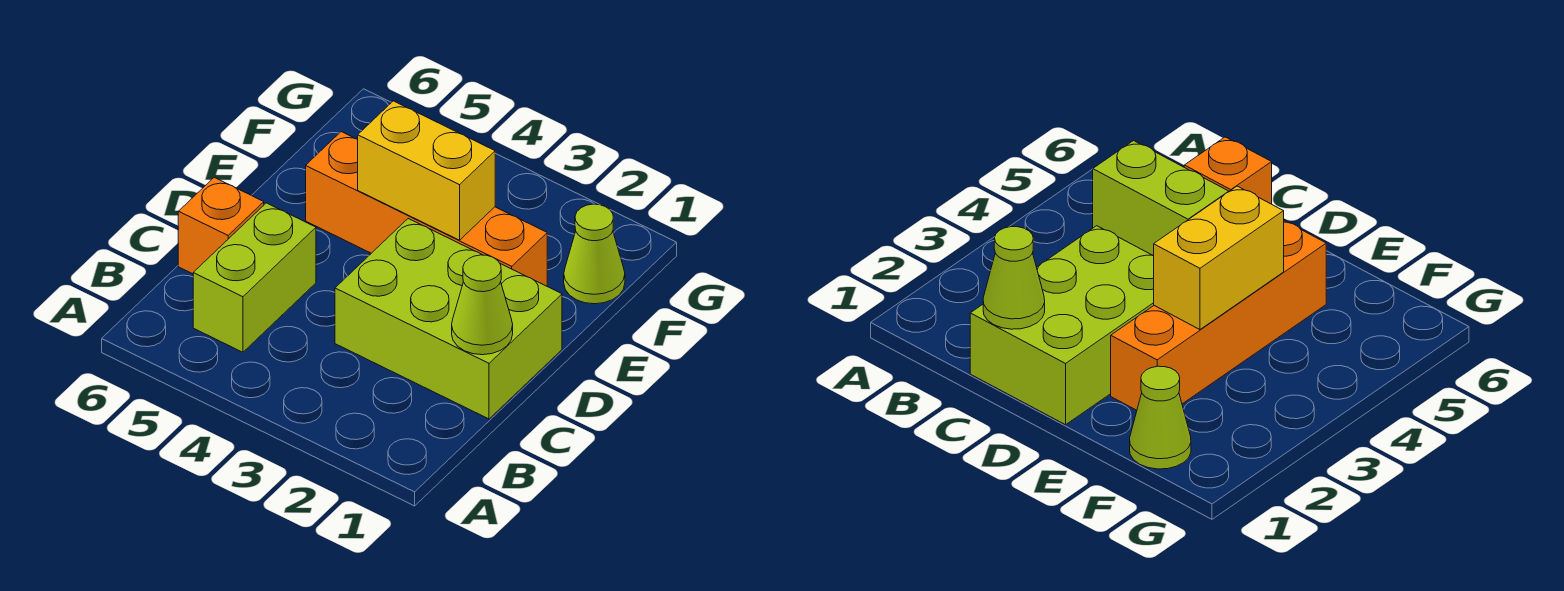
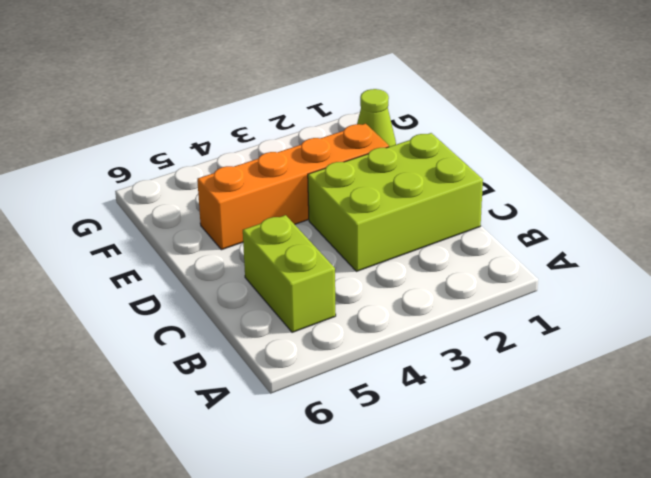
none -> orange brick C6 level 1
none -> lime cone C1 level 2

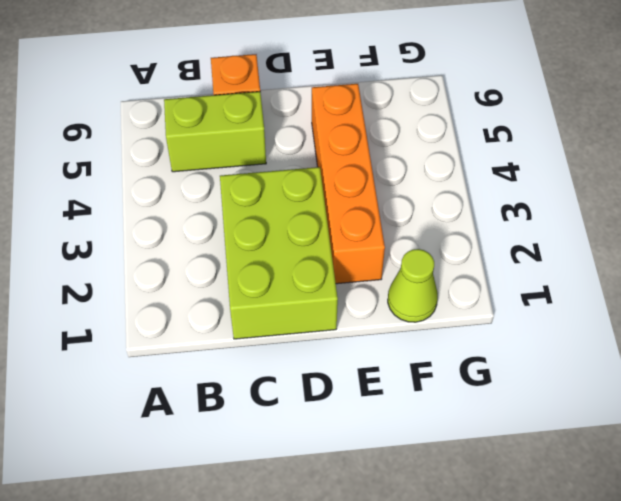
none -> lime cone C1 level 2
none -> yellow brick E3:E4 level 2

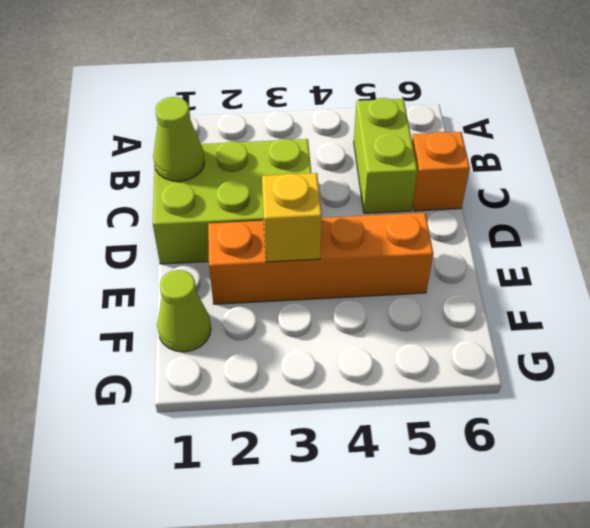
yellow brick E3 level 2 -> yellow brick E3:E4 level 2

